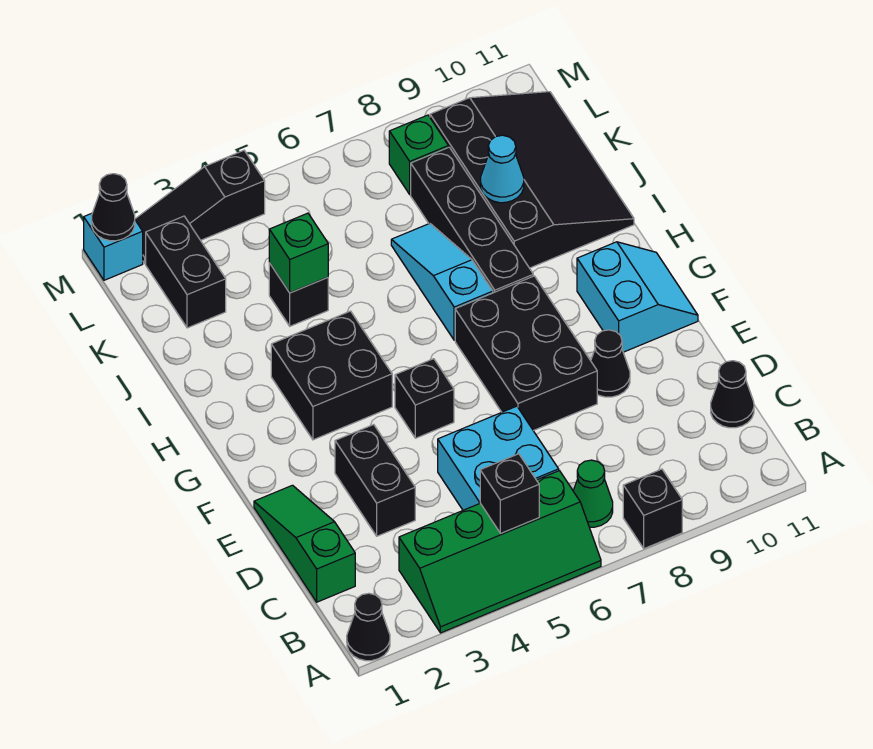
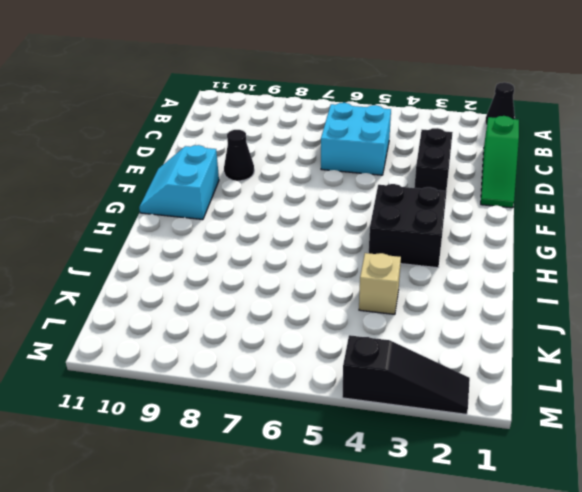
tan brick J4 level 1 -> black brick J4 level 1
none -> green slope A3:B6 level 1 top B
none -> black brick A8 level 1
none -> green cone B7 level 1

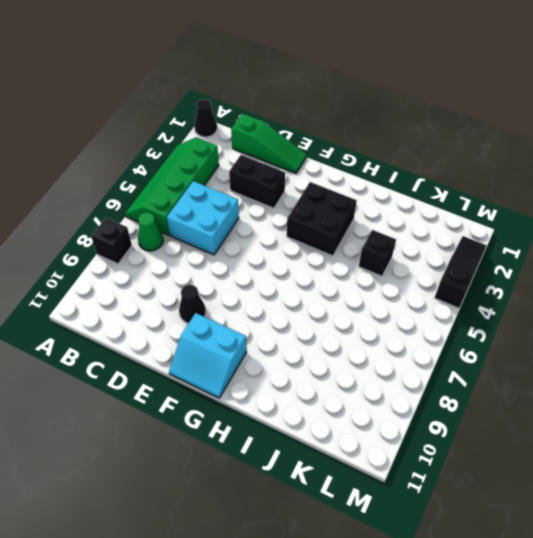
none -> black cone C11 level 1
none -> black brick E7:G8 level 1
none -> black brick F5 level 1

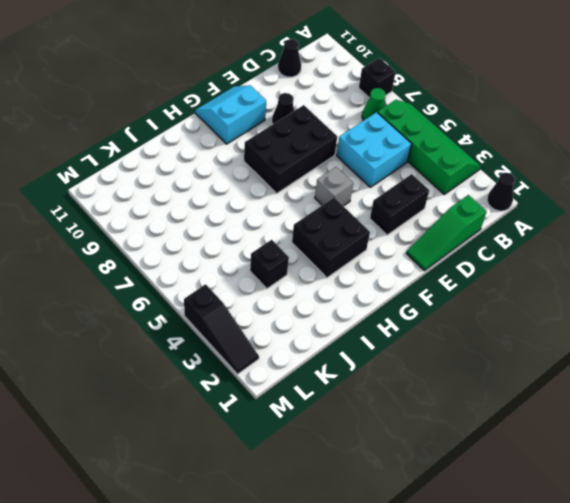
grey brick F5 level 1 -> black brick F5 level 1
none -> cyan slope H7:J7 level 1 top H
none -> black brick H8:K8 level 1
none -> black slope I9:L11 level 1 top 9

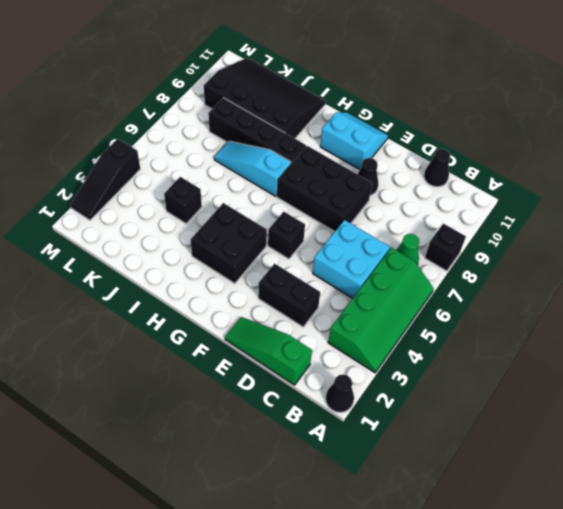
none -> black brick K2:L2 level 1
none -> green brick L8 level 1
none -> cyan brick M1 level 1

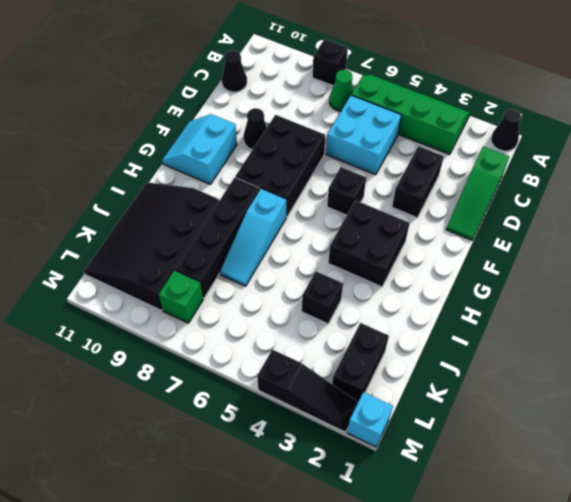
none -> black brick B5 level 2
none -> green brick J4 level 2
none -> cyan cone J9 level 2

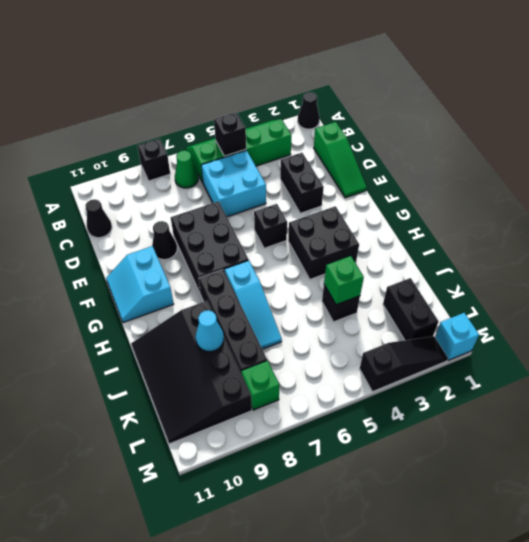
none -> black cone M1 level 2

